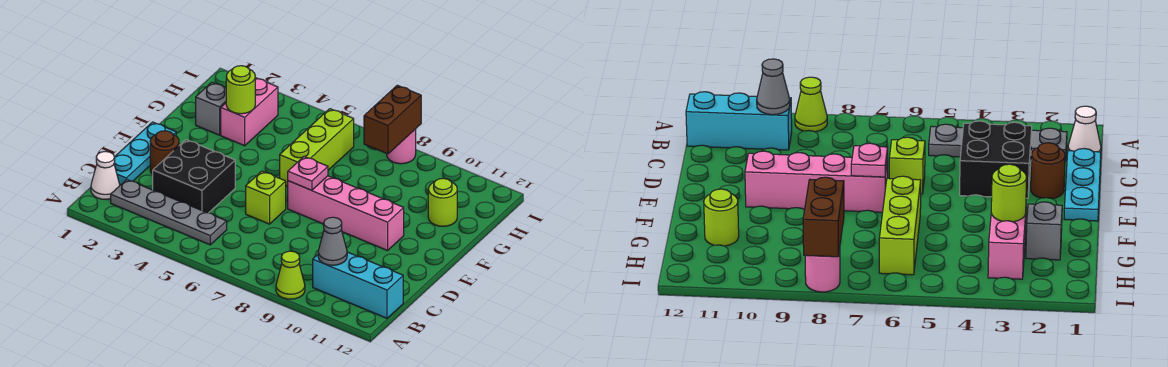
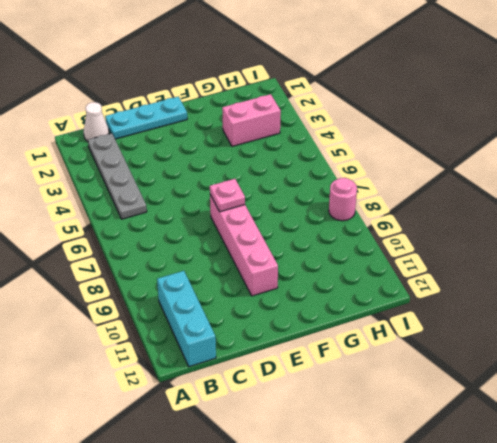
none -> lime cone A9 level 1
none -> black brick C3:D4 level 1
none -> brown round brick D2 level 1

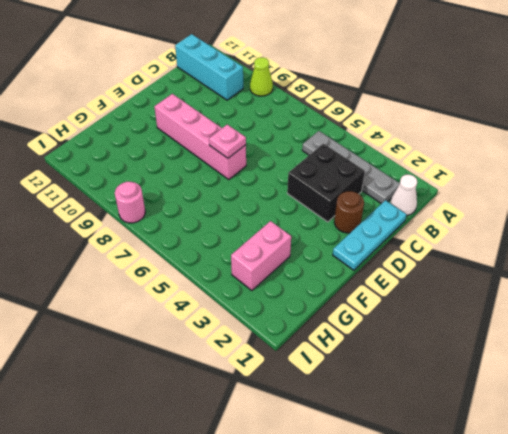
none -> lime brick D6 level 1
none -> lime brick F6:H6 level 1
none -> grey brick G2 level 1

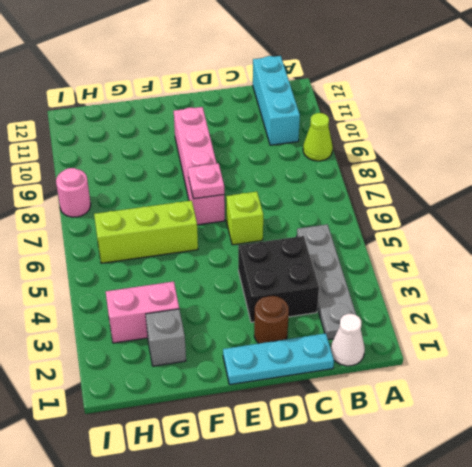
none -> lime round brick G11 level 1
none -> grey cone B10 level 2
none -> lime round brick G3 level 2

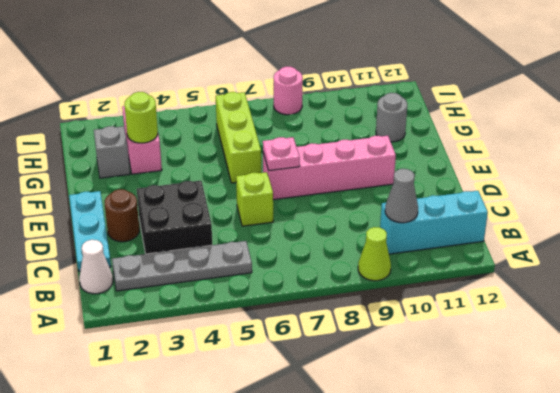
grey round brick G11 level 1 -> lime round brick G11 level 1
none -> brown brick H8:I8 level 2

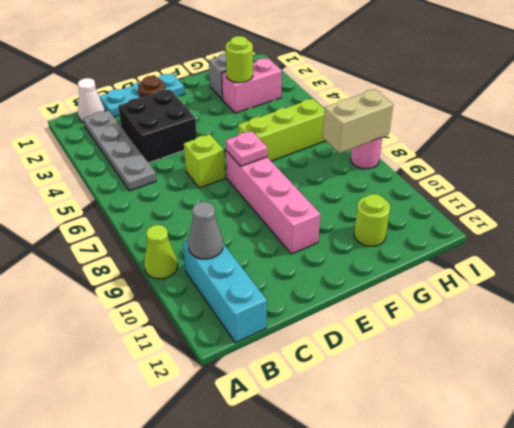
tan brick H8:I8 level 2 -> brown brick H8:I8 level 2

